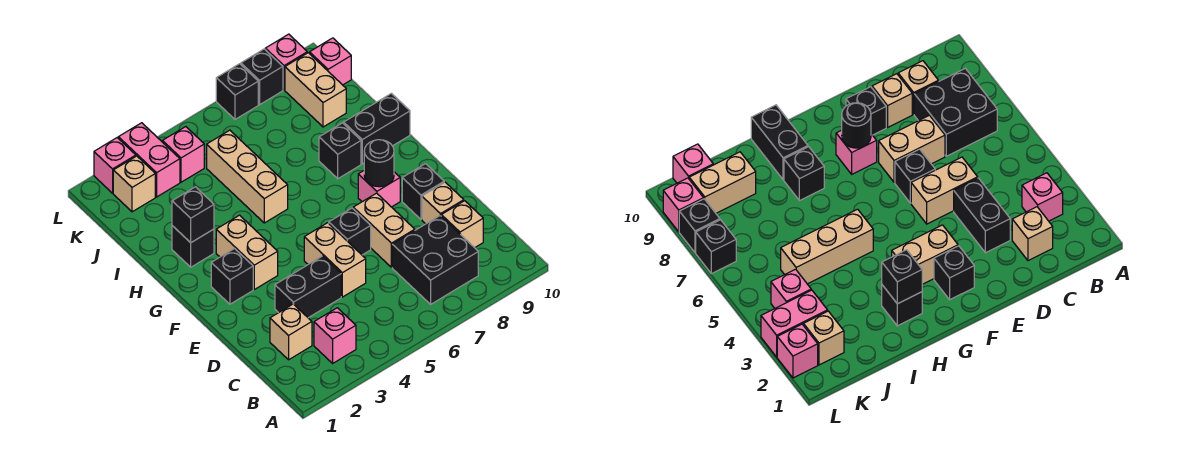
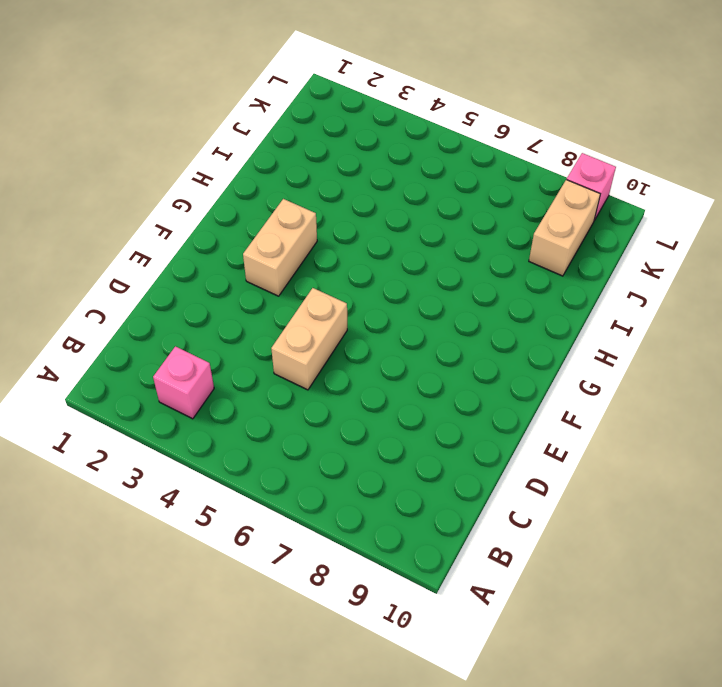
none -> black brick B7:C8 level 1
none -> tan brick C2 level 1
none -> tan brick C9 level 1

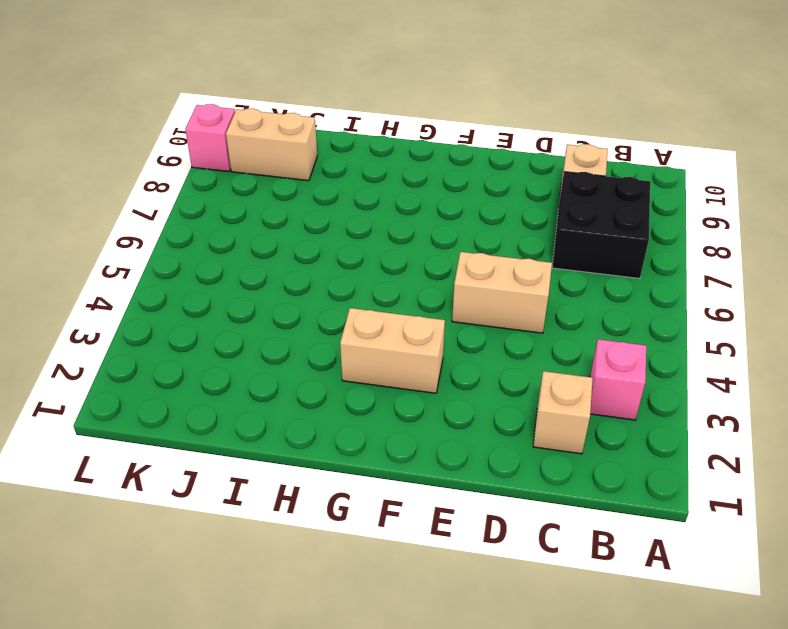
none -> black brick D3:D4 level 1
none -> tan brick D7:E7 level 1
none -> tan brick D9 level 1

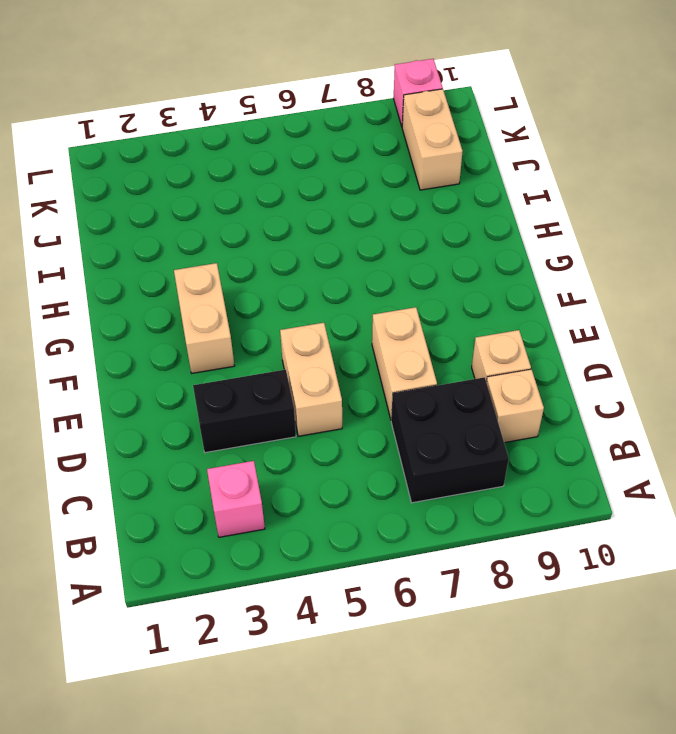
none -> tan brick C2 level 1
none -> black brick E6 level 1
none -> black brick E9 level 1

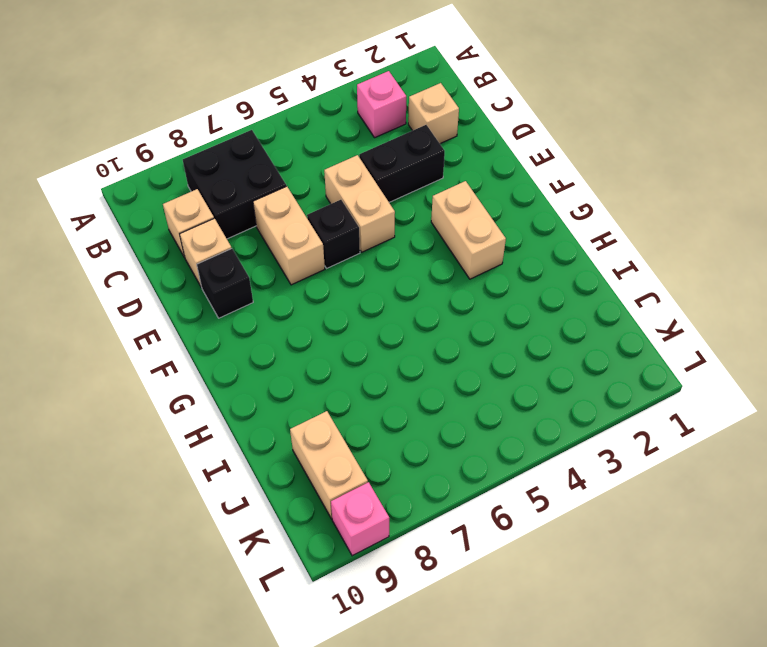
none -> black brick F2 level 1
none -> pink brick F8 level 1
none -> black brick H2 level 1

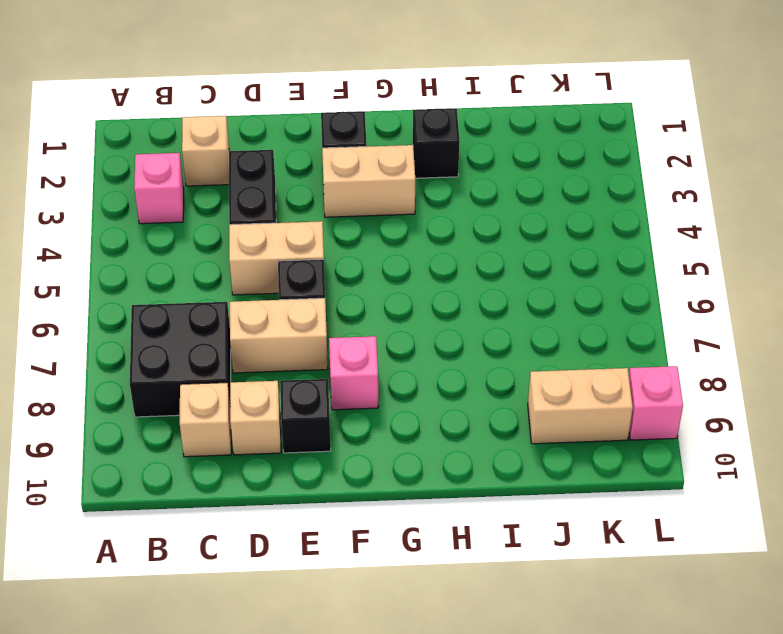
none -> tan brick H5:J5 level 1
none -> black brick H8 level 1
none -> black brick H9:H10 level 1

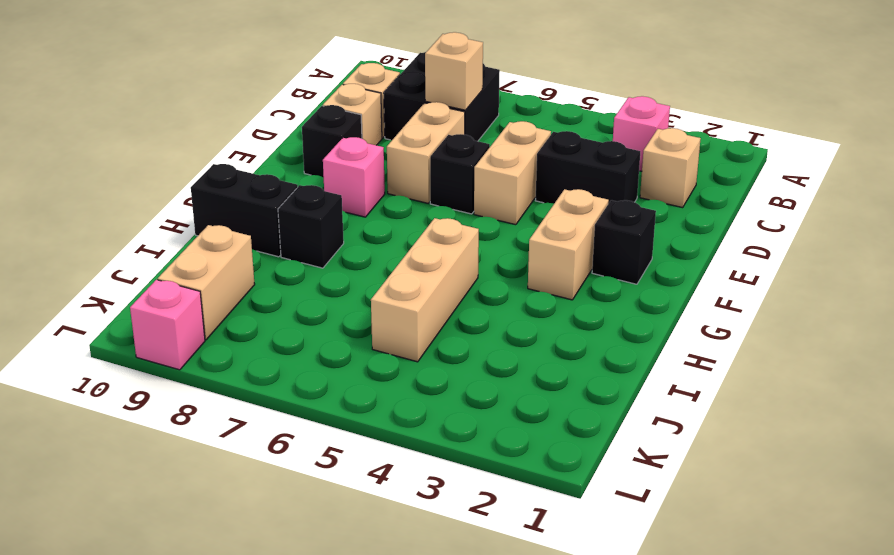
tan brick C7 level 2 -> tan brick K2 level 1
none -> black brick H2 level 1
none -> pink brick K3:L3 level 1
none -> pink brick K4 level 1

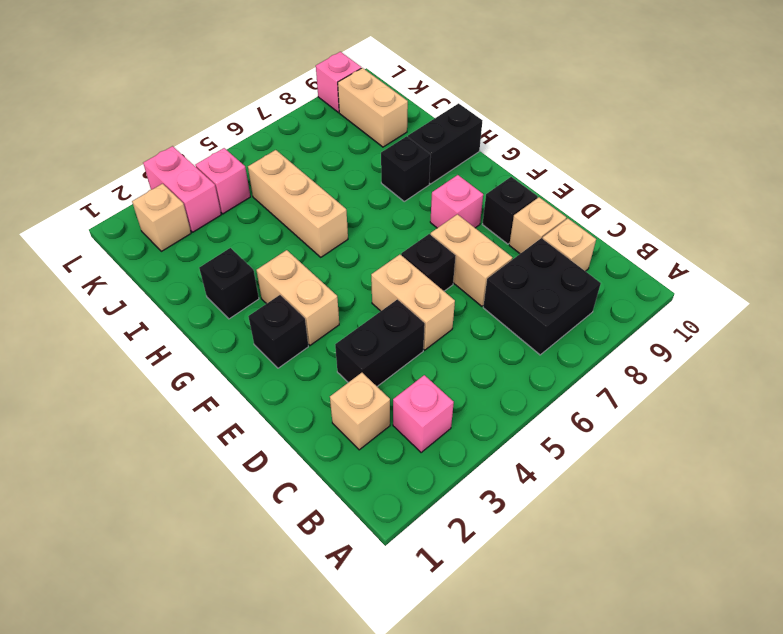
none -> pink brick K10 level 1
none -> pink brick L2 level 1
none -> black brick L7 level 1

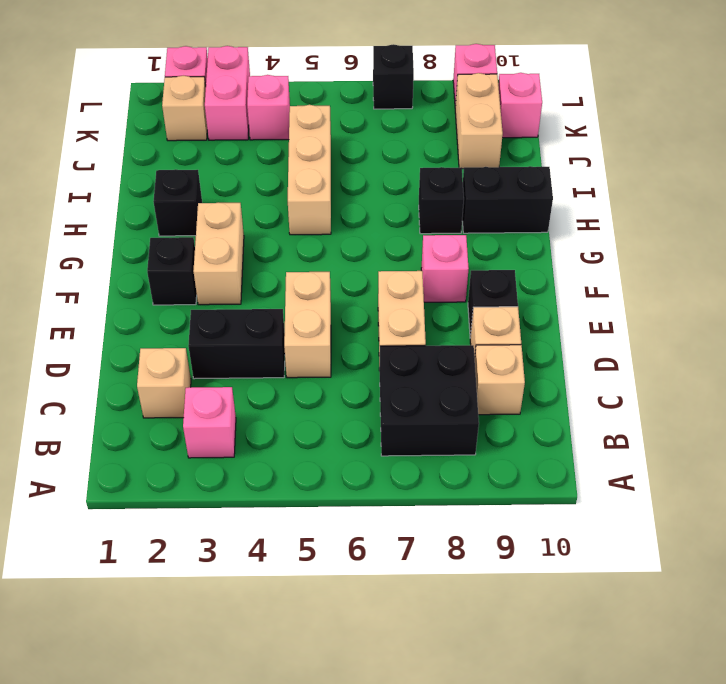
none -> black brick E6 level 1
none -> black brick L8 level 1
none -> black round brick F8 level 2

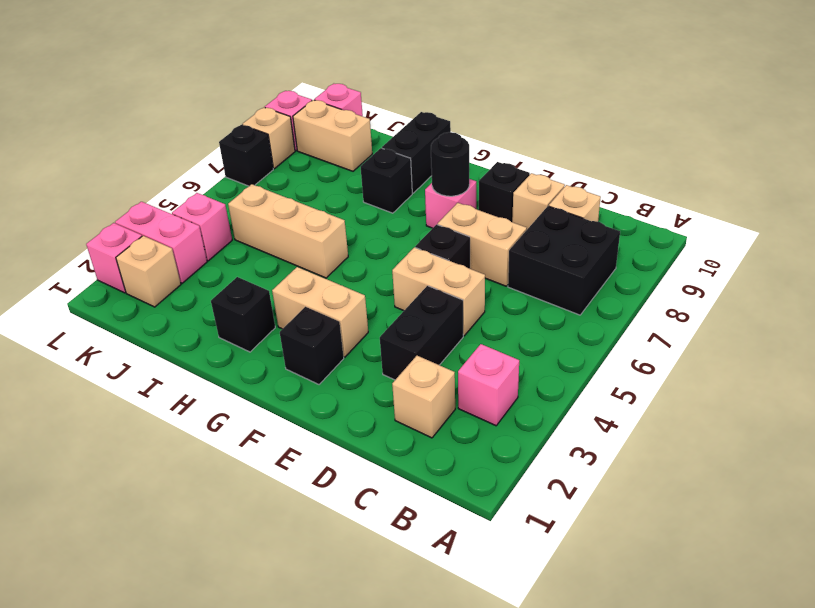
tan brick L8 level 1 -> black brick L8 level 1
none -> black brick H2 level 2

